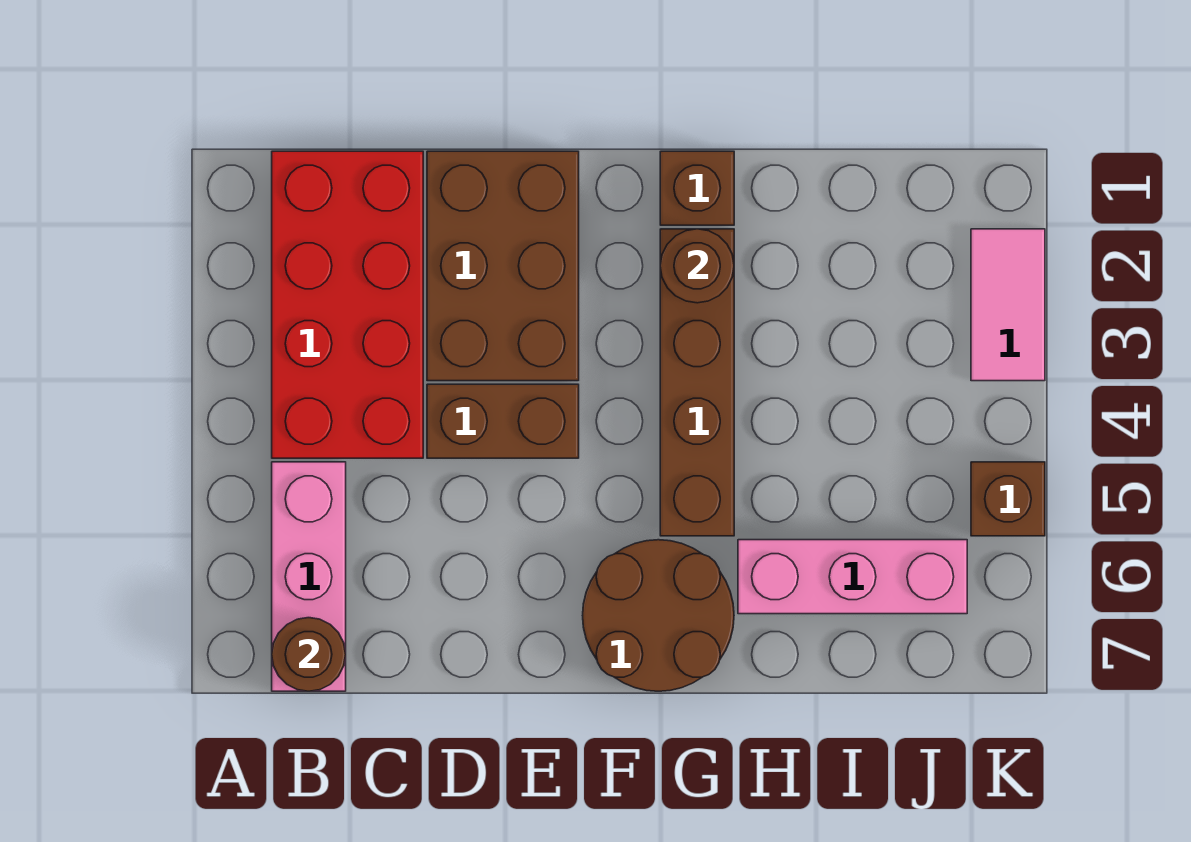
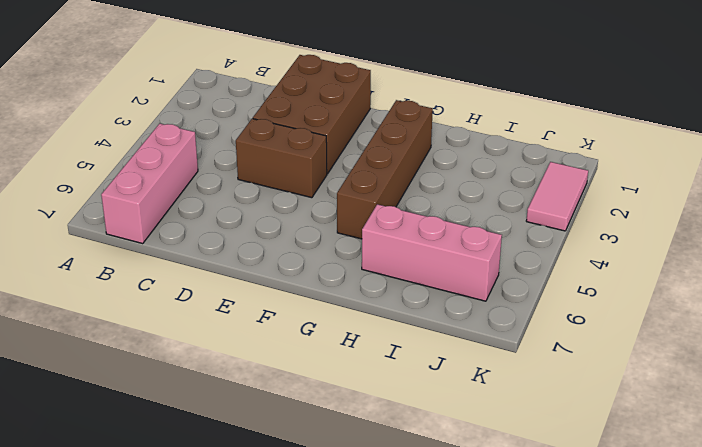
none -> red brick B1:C4 level 1
none -> brown round brick F6:G7 level 1
none -> brown brick G1 level 1

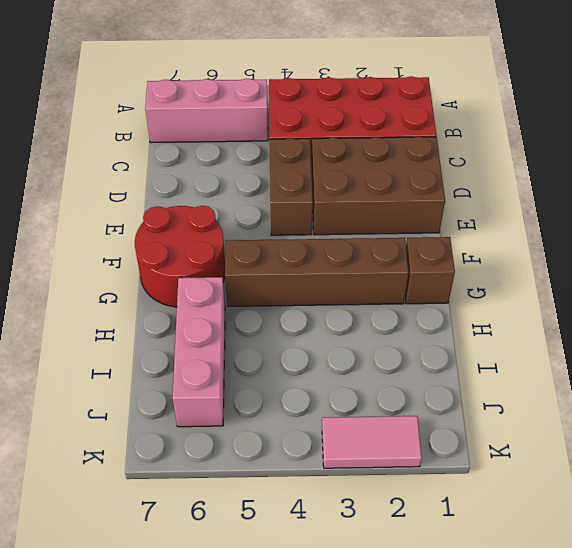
red round brick F6:G7 level 1 -> brown round brick F6:G7 level 1
none -> brown brick K5 level 1
none -> brown round brick B7 level 2
none -> brown round brick G2 level 2

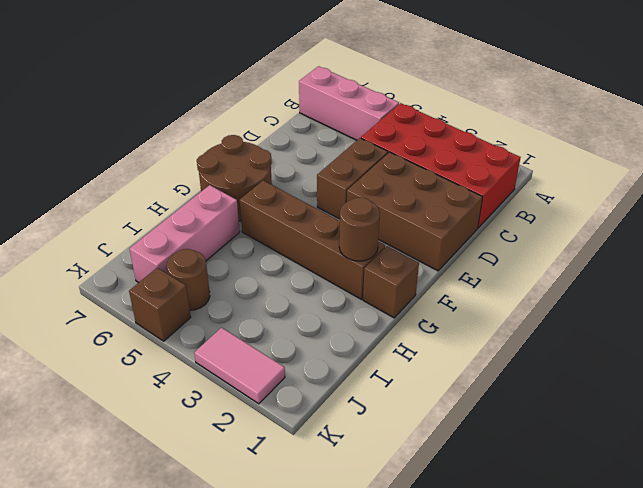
brown round brick J5 level 1 -> brown round brick B7 level 2

